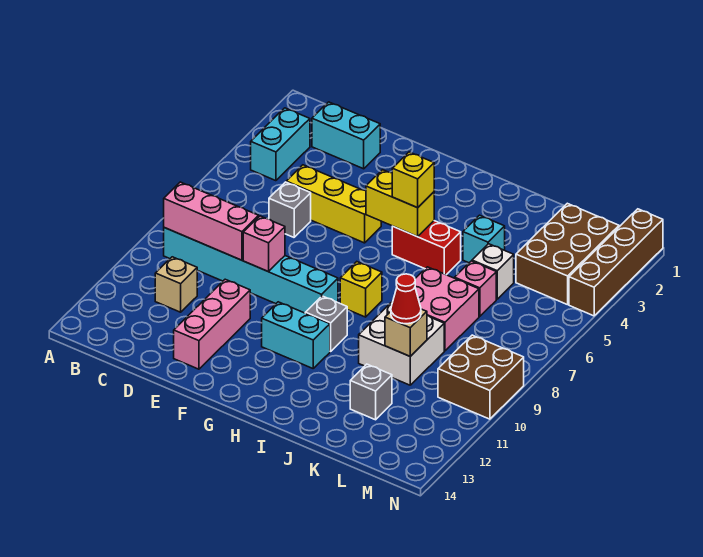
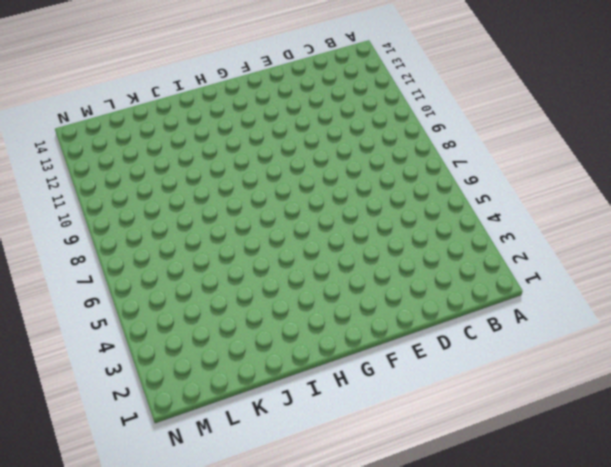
none -> cyan brick B3:B4 level 1
none -> cyan brick B9:G9 level 1
none -> cyan brick C2:D2 level 1

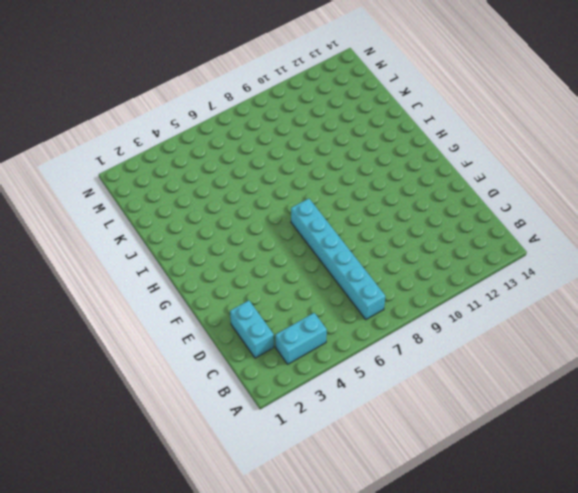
cyan brick B7:G7 level 1 -> cyan brick B9:G9 level 1
none -> tan brick C11 level 1
none -> yellow brick D5:F5 level 1
none -> grey brick D6 level 1

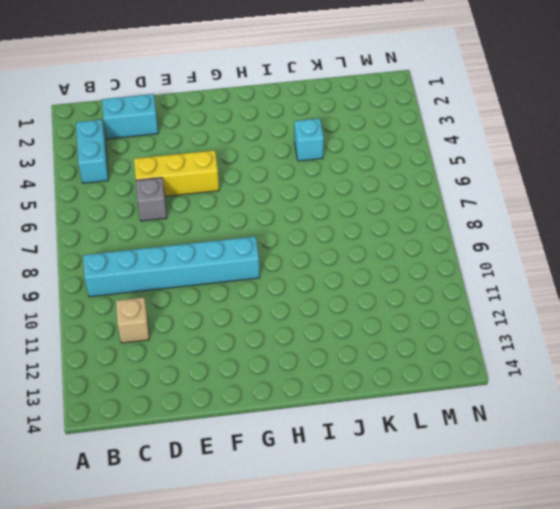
none -> pink brick E11:E13 level 1
none -> cyan brick G11:H11 level 1
none -> red brick H5:I5 level 1

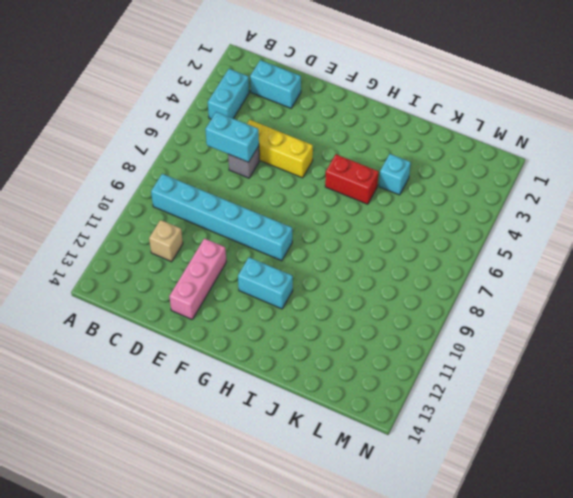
cyan brick C6:D6 level 2 -> none
none -> yellow brick H8 level 1
none -> grey brick H10 level 1
none -> pink brick J7:K8 level 1

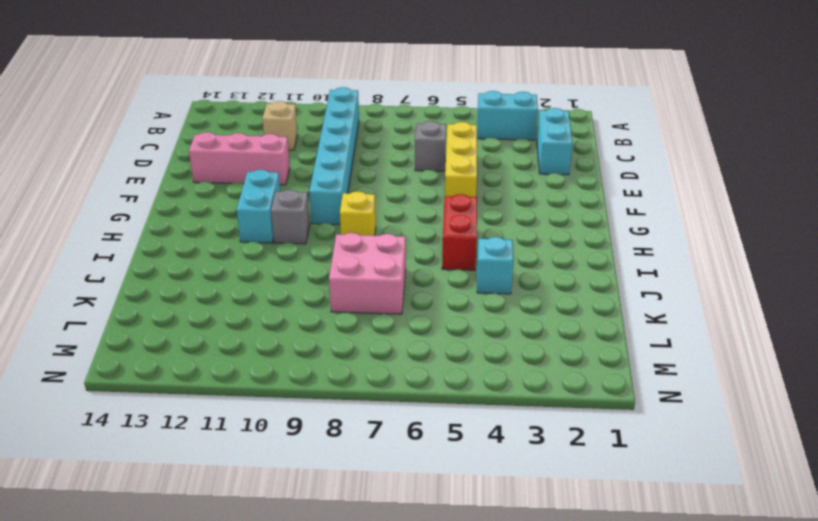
none -> white brick J9:K10 level 1
none -> white brick K5 level 1
none -> pink brick K6 level 1

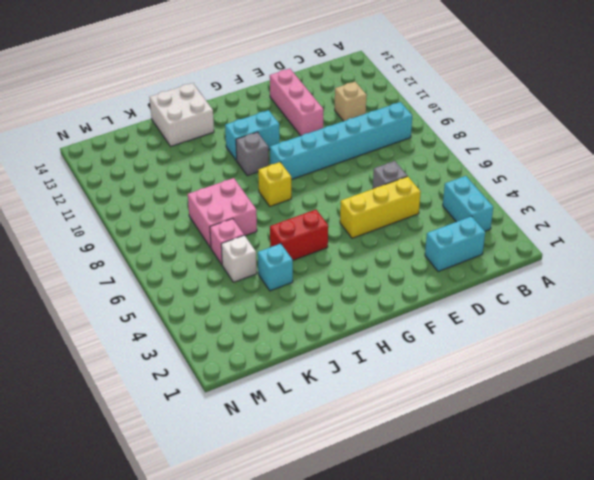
white brick I13:J14 level 1 -> white brick J9:K10 level 1
none -> grey brick K12 level 1
none -> brown brick L2:M4 level 1
none -> brown brick M9:N10 level 1

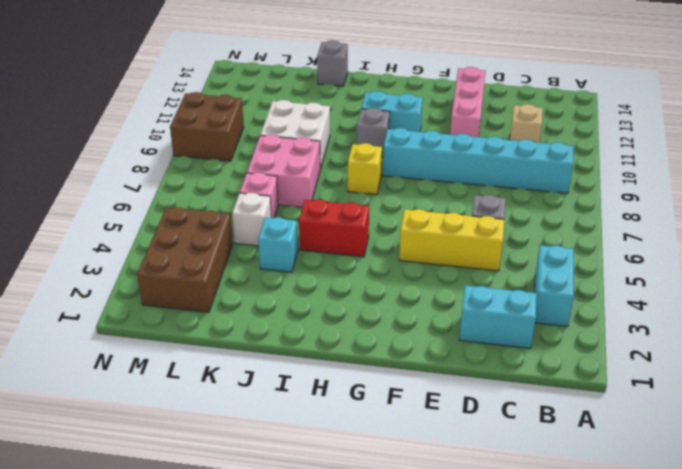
grey brick J14 level 1 -> grey brick K12 level 1
none -> brown brick N1:N4 level 1
none -> pink brick B9:D9 level 2
none -> pink brick E9 level 2

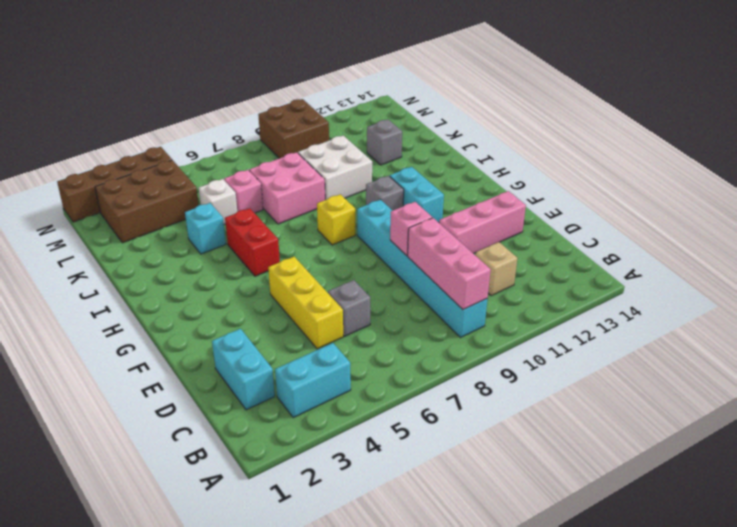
none -> yellow brick G5:H5 level 2
none -> tan brick K10 level 2
none -> yellow brick H5 level 3

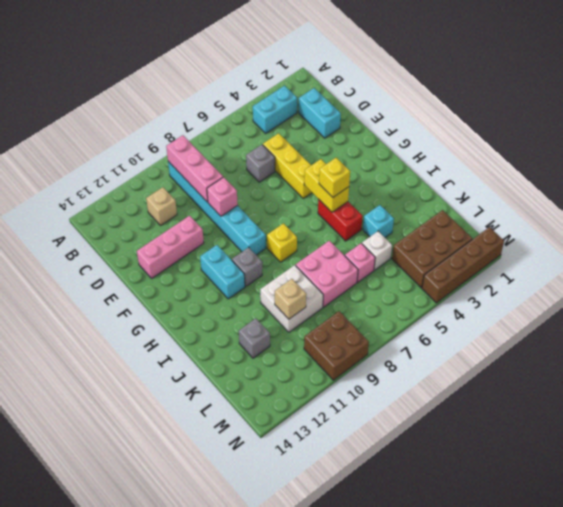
none -> red cone K10 level 3

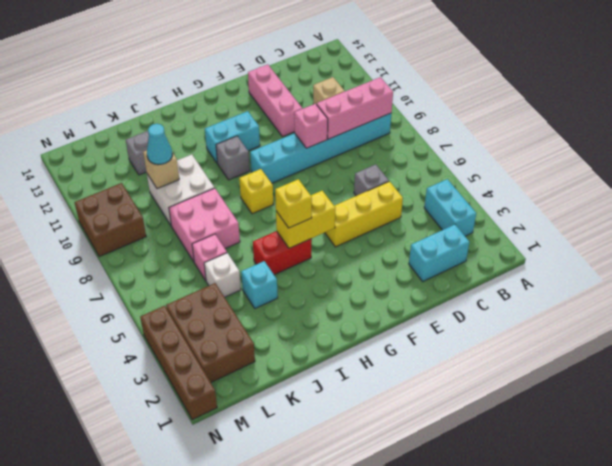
cyan cone K10 level 3 -> red cone K10 level 3

